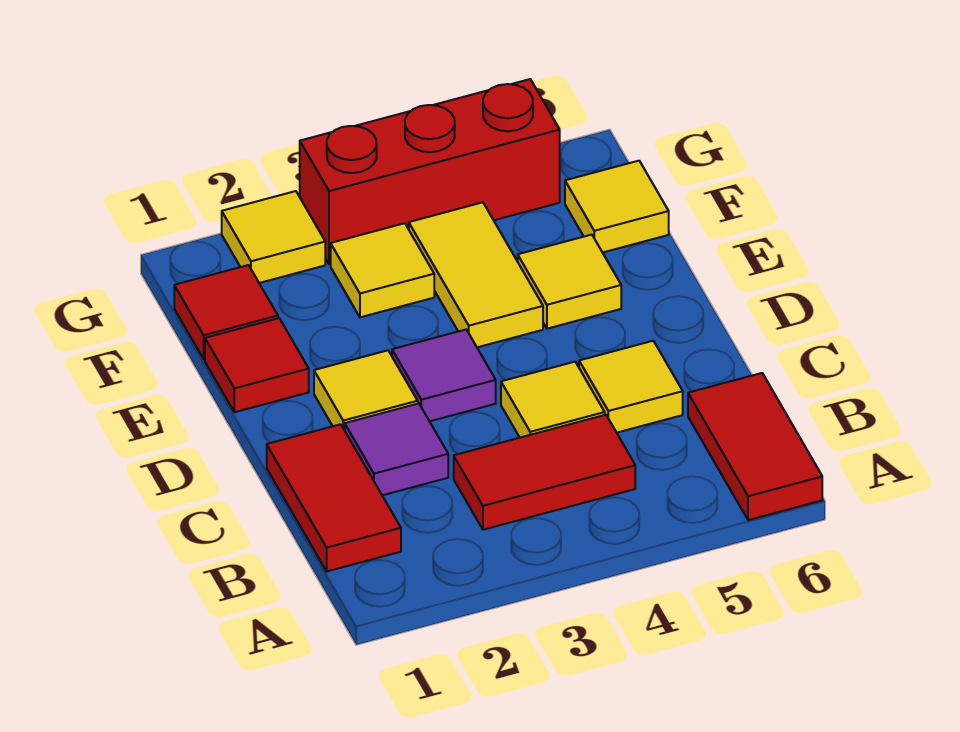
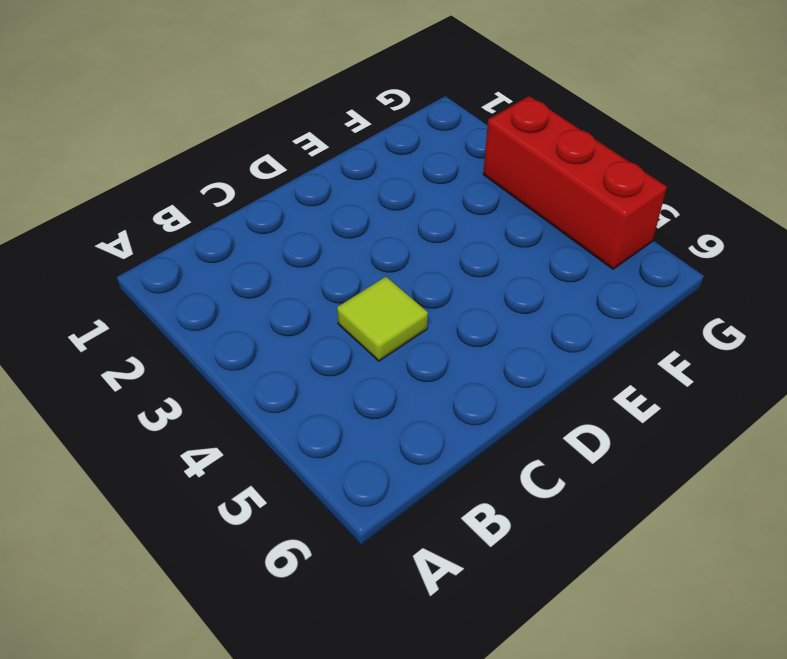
lime tile C4 level 1 -> yellow tile C4 level 1
none -> red tile A6:B6 level 1
none -> red tile B1:C1 level 1
none -> red tile B3:B4 level 1

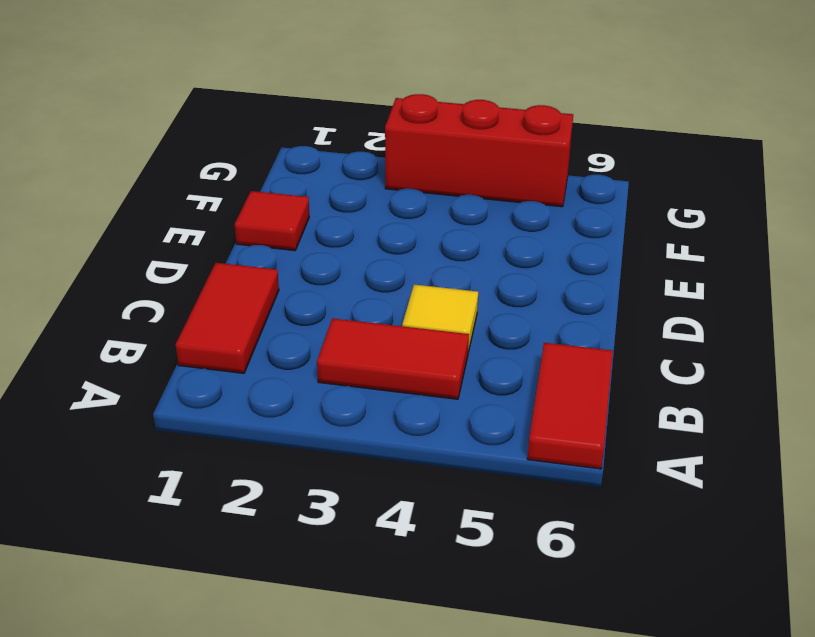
none -> purple tile C2 level 1
none -> yellow tile C5 level 1
none -> yellow tile D2 level 1

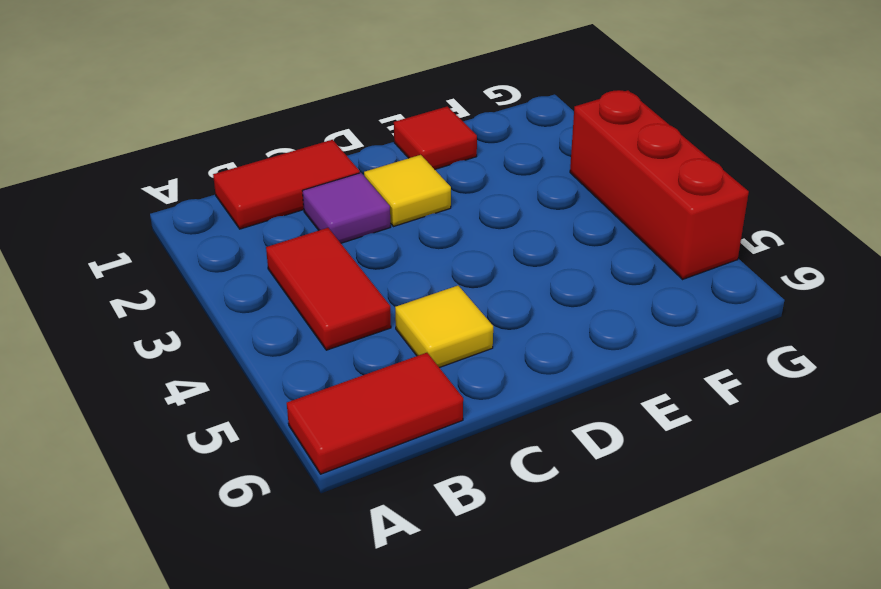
none -> yellow tile C4 level 1
none -> purple tile D3 level 1
none -> yellow tile E4:F4 level 1

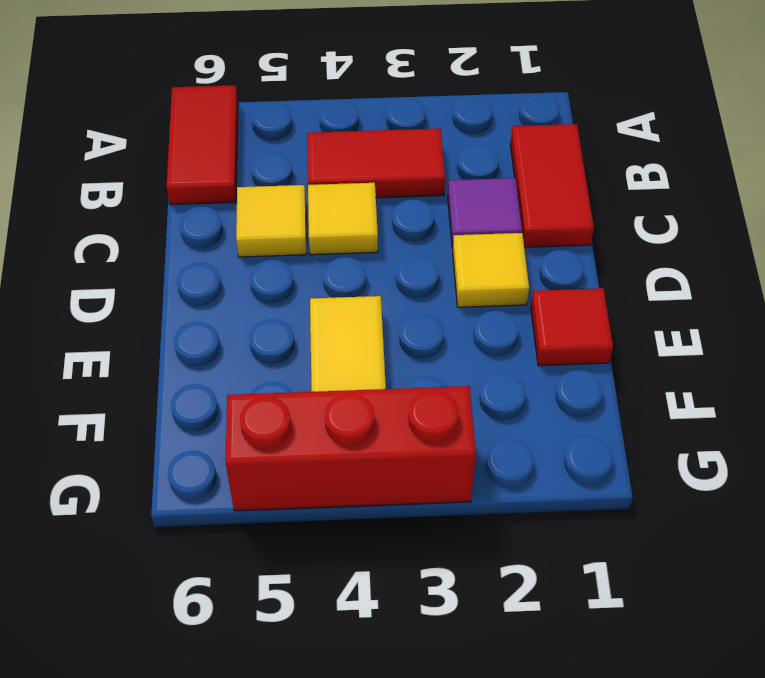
none -> purple tile D3 level 1
none -> yellow tile E5 level 1
none -> red tile F1 level 1

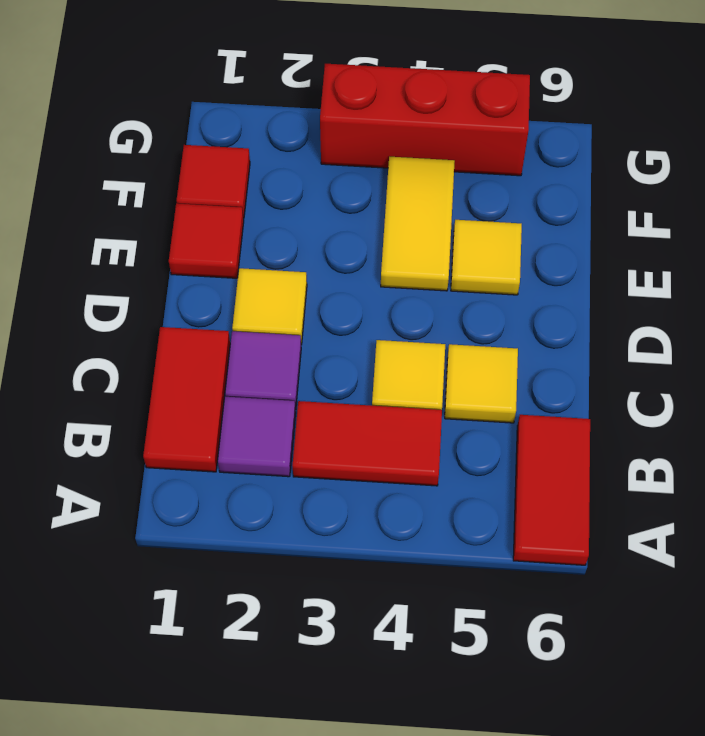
purple tile B2 level 1 -> purple tile D3 level 1
none -> yellow tile F3 level 1
none -> yellow tile F6 level 1
none -> yellow tile G2 level 1

